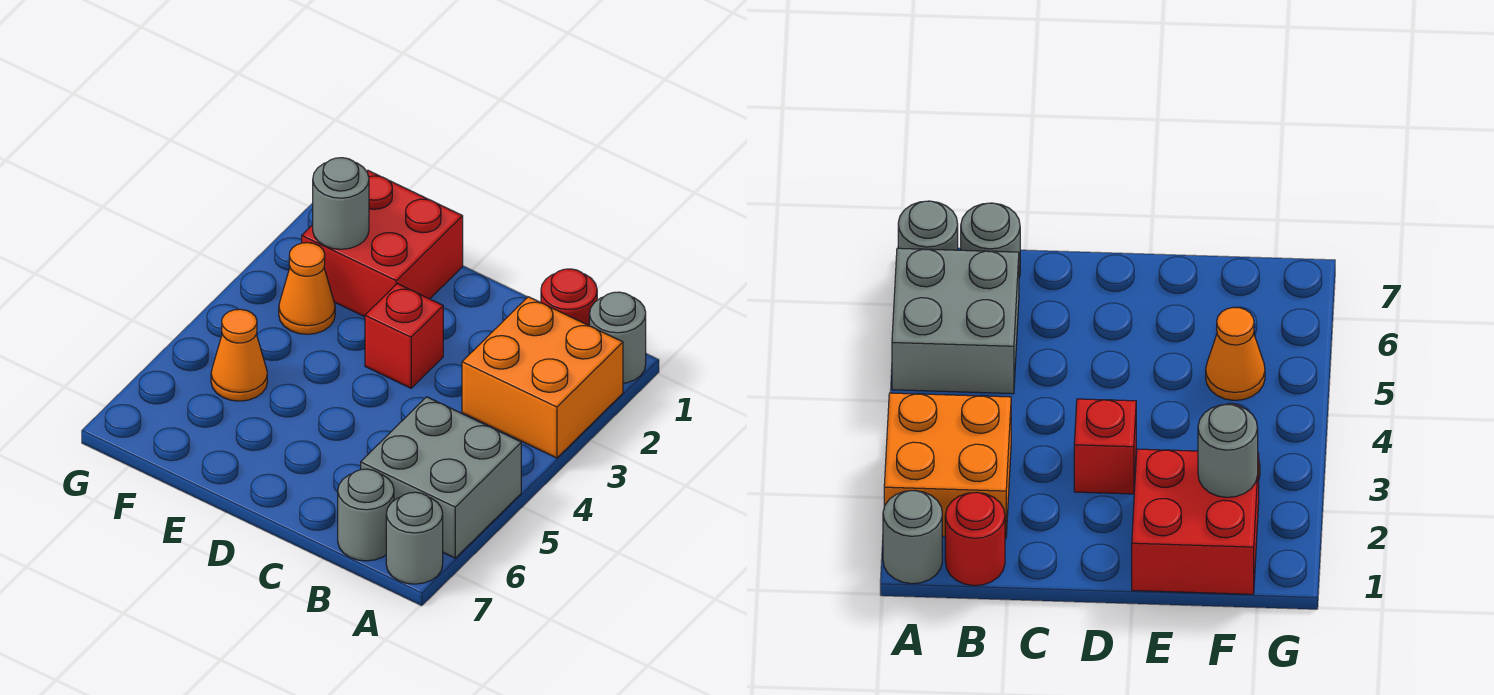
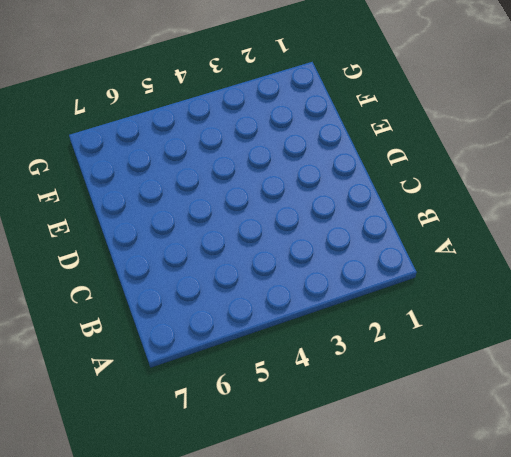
none -> grey round brick A1 level 1
none -> orange brick A2:B3 level 1

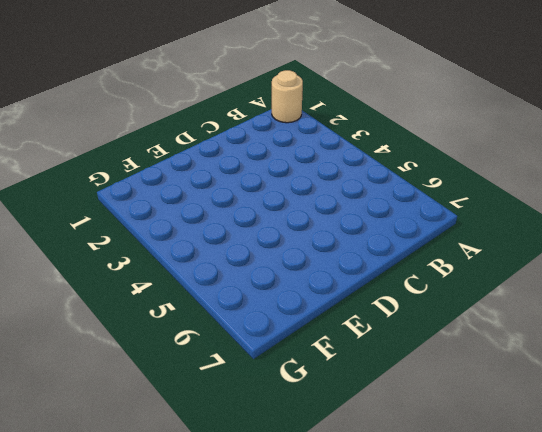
tan round brick A1 level 1 -> grey round brick A1 level 1
none -> orange brick A2:B3 level 1
none -> grey brick A5:B6 level 1

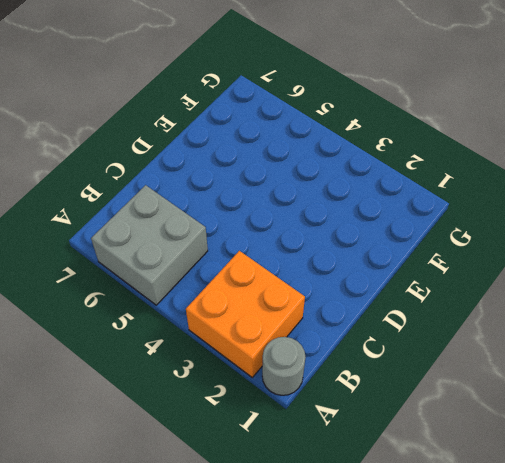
none -> grey round brick A7 level 1
none -> red round brick B1 level 1

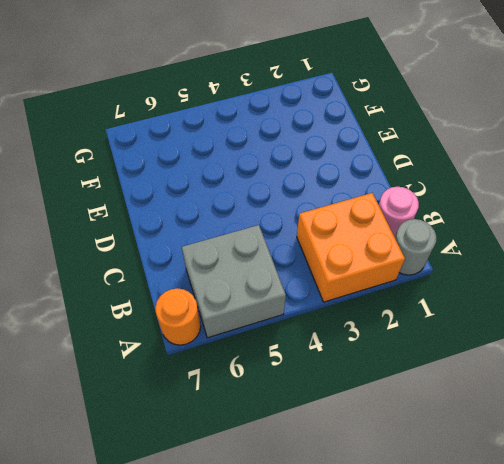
orange round brick A7 level 1 -> grey round brick A7 level 1
pink round brick B1 level 1 -> red round brick B1 level 1
none -> grey round brick B7 level 1
none -> red brick D3 level 1

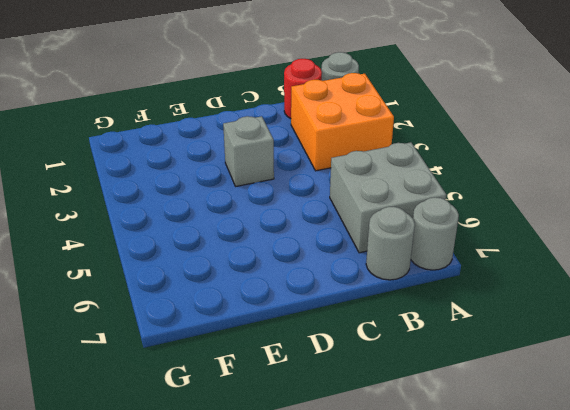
grey brick D3 level 1 -> red brick D3 level 1
none -> red brick E1:F2 level 1
none -> orange cone F3 level 1

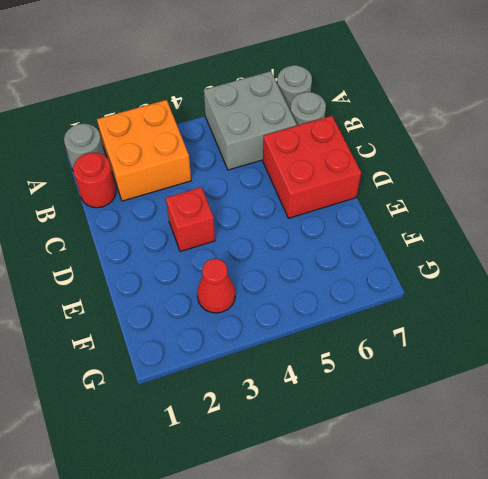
red brick C6:D7 level 1 -> red brick E1:F2 level 1
red cone F3 level 1 -> orange cone F3 level 1
none -> orange cone F5 level 1
none -> grey round brick F2 level 2

